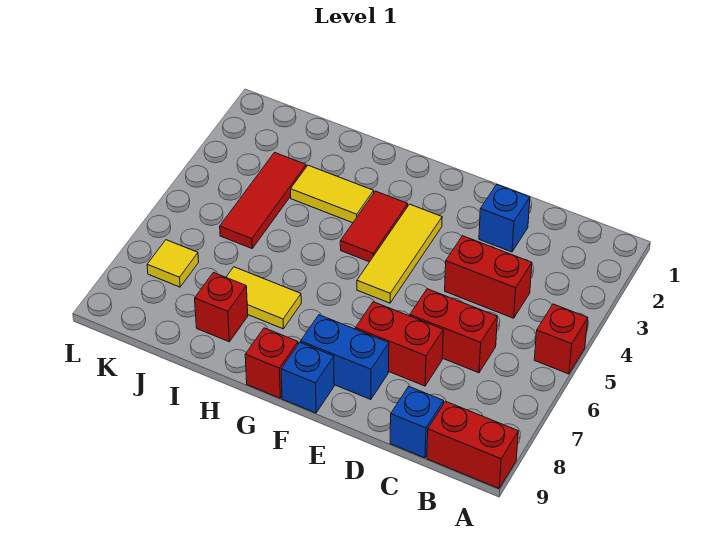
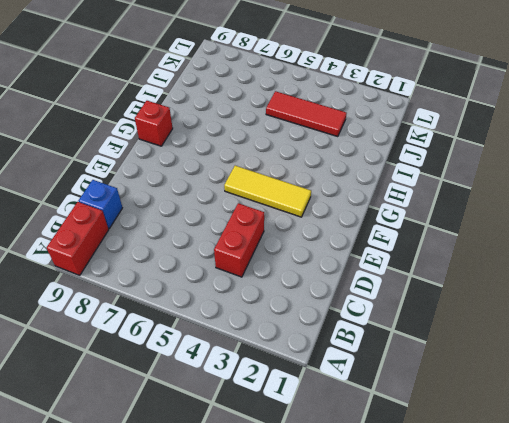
none -> red brick A5 level 1
none -> red brick C6:D6 level 1
none -> blue brick D2 level 1

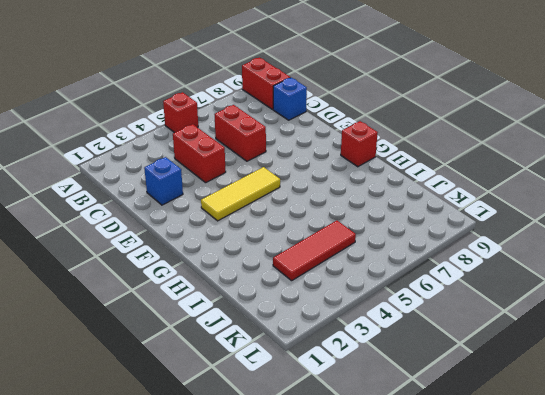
none -> red brick D7:E7 level 1
none -> blue brick E8:F8 level 1
none -> blue brick F9 level 1

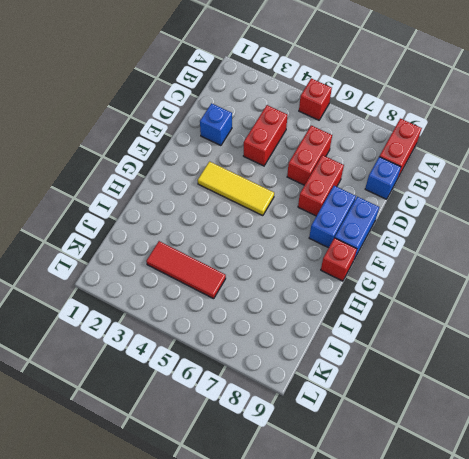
blue brick E9:F9 level 1 -> blue brick F9 level 1
none -> red tile G3:G4 level 1
none -> yellow tile H3:I3 level 1
none -> yellow tile H7:I7 level 1

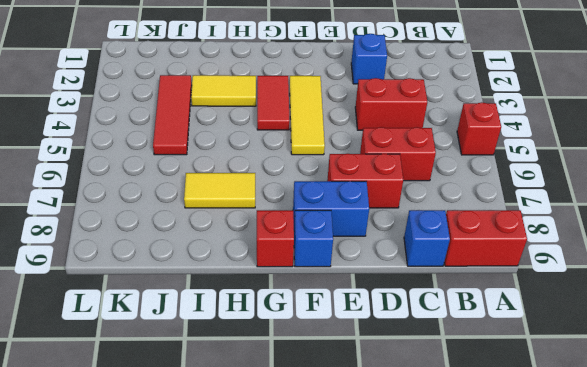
none -> red brick I8 level 1
none -> yellow tile K7 level 1

